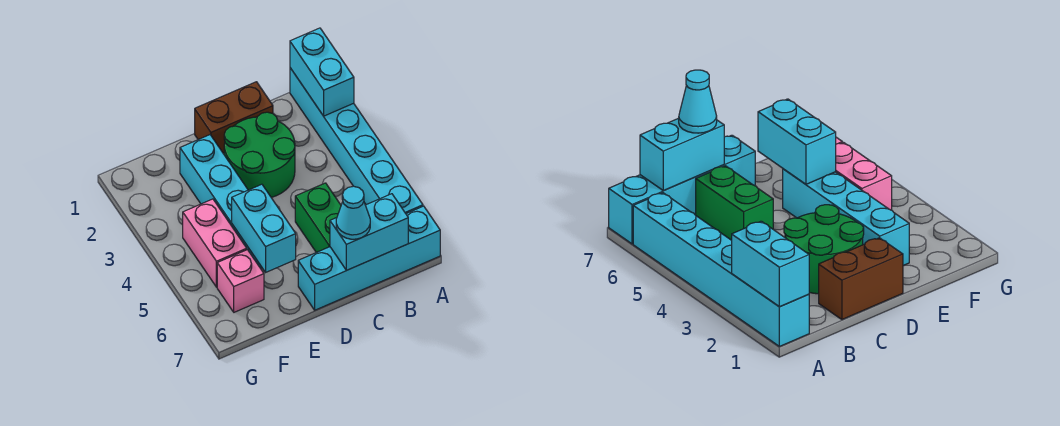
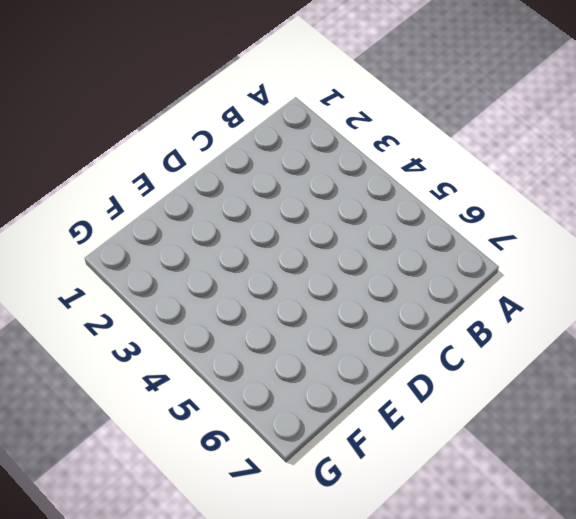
none -> cyan brick A1:A6 level 1
none -> cyan brick A7:D7 level 1
none -> brown brick C1:D1 level 1

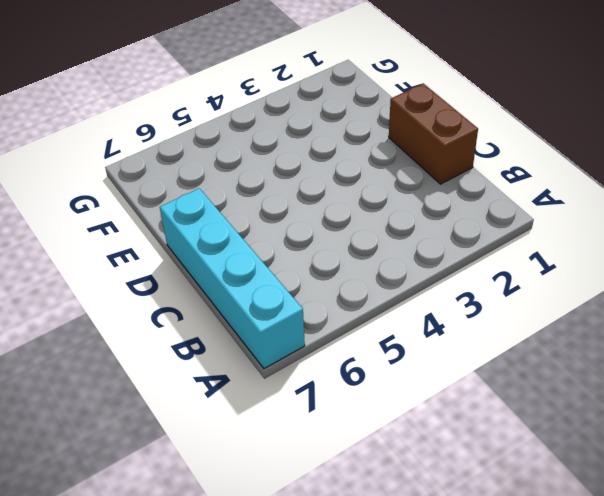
none -> cyan brick A1:A6 level 1
none -> green round brick C2:D3 level 1
none -> green brick C5:C6 level 1

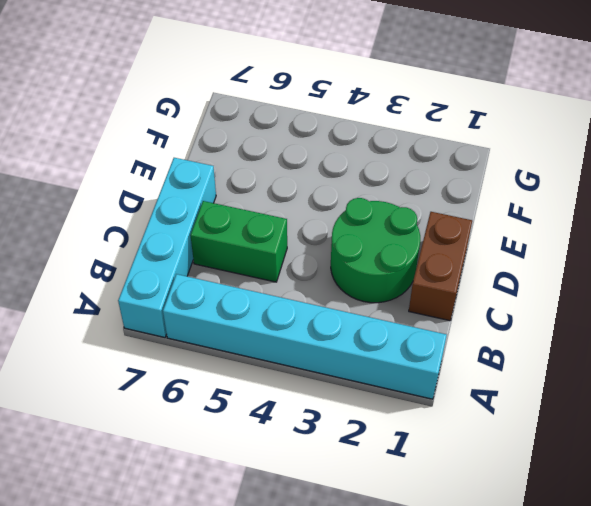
none -> cyan brick E2:E5 level 1
none -> pink brick F4:F5 level 1
none -> pink brick F6 level 1

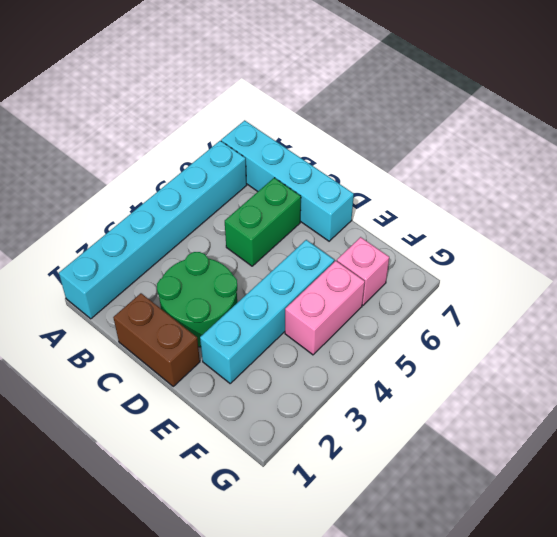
none -> cyan brick A1:A2 level 2
none -> cyan brick B7:C7 level 2
none -> cyan brick E5:E6 level 2

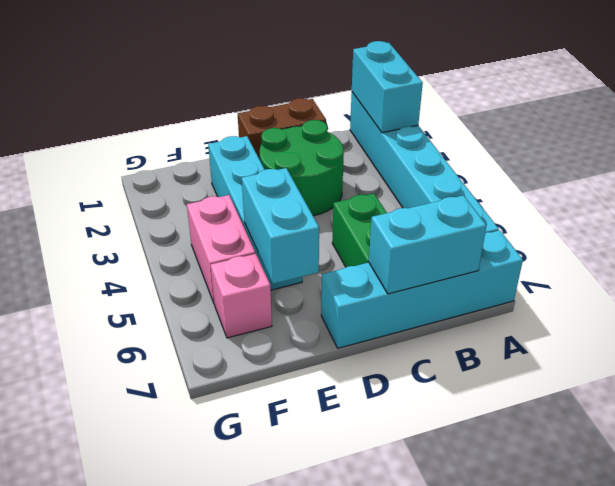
none -> cyan cone C7 level 3

